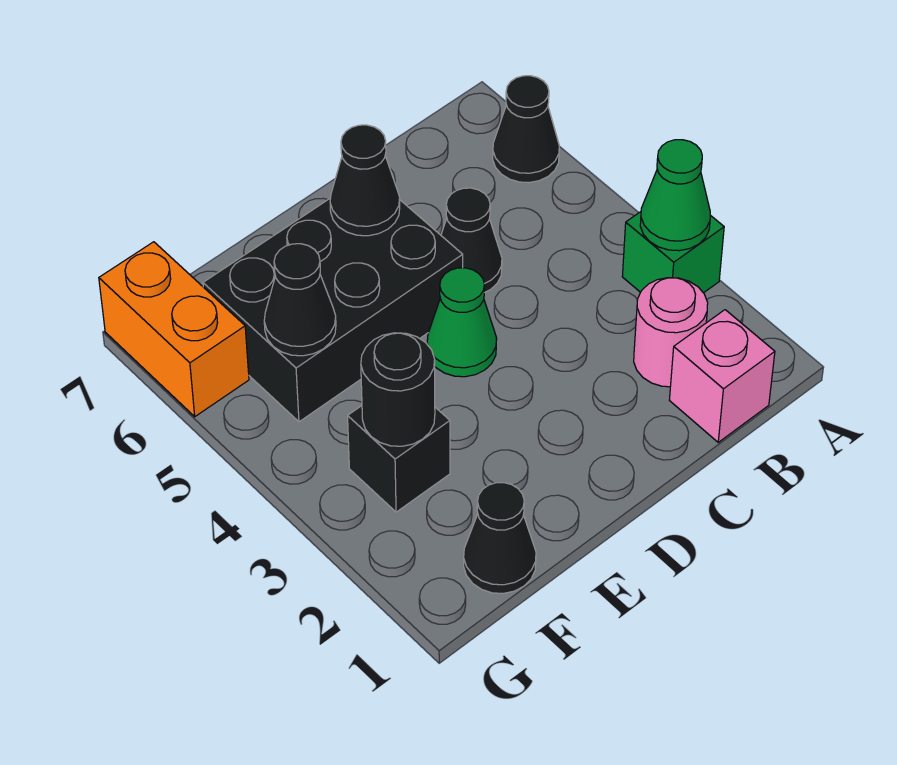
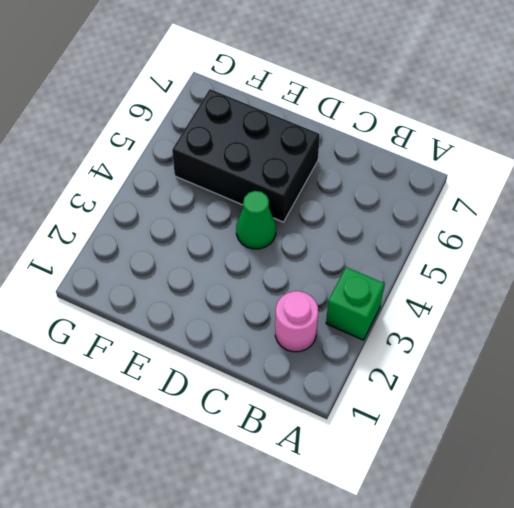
none -> black cone A6 level 1
none -> pink brick B1 level 1
none -> black cone C5 level 1

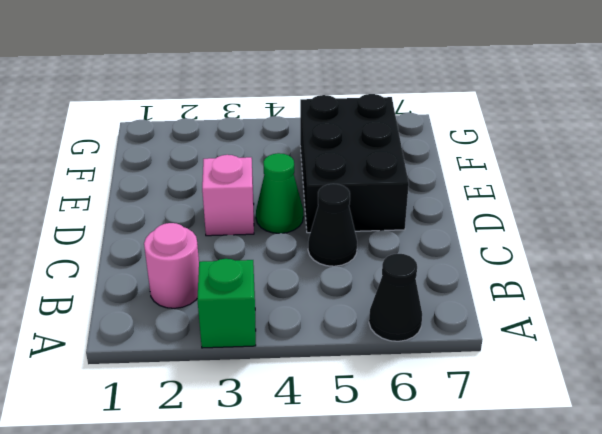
pink brick D3 level 1 -> pink brick B1 level 1
none -> black cone F1 level 1
none -> black brick F3 level 1
none -> orange brick G6:G7 level 1

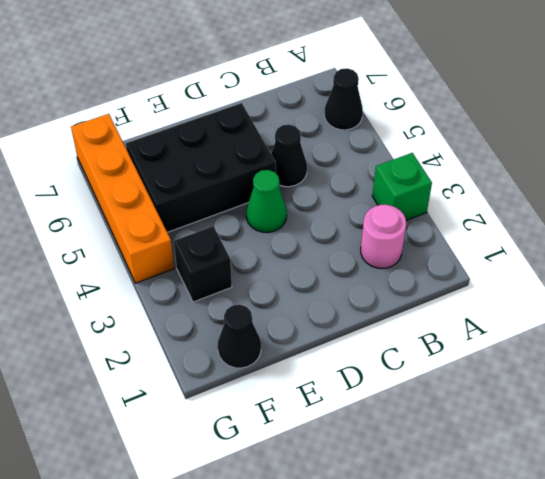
orange brick G4:G7 level 1 -> orange brick G6:G7 level 1
none -> pink brick B1 level 1
none -> green cone A3 level 2
none -> black cone D6 level 2

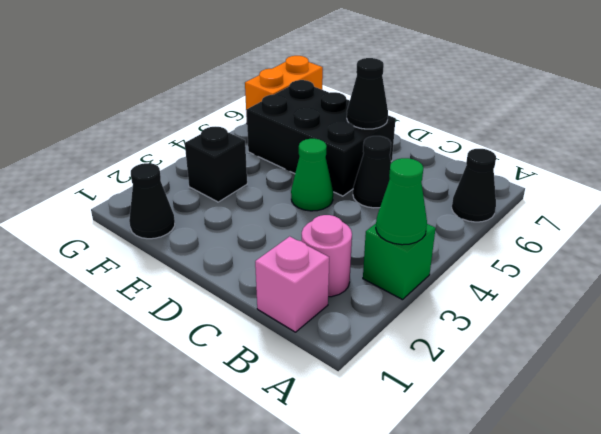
none -> black round brick F3 level 2
none -> black cone F5 level 2

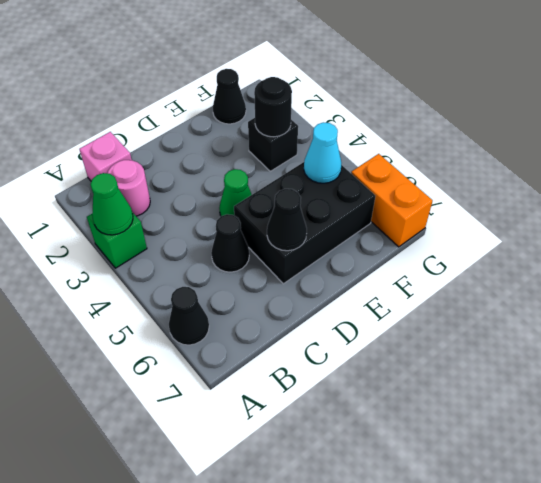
cyan cone F5 level 2 -> black cone F5 level 2

